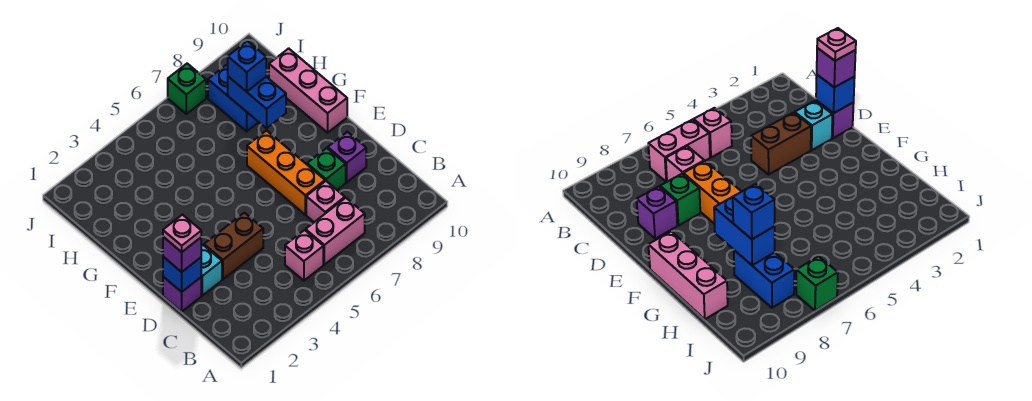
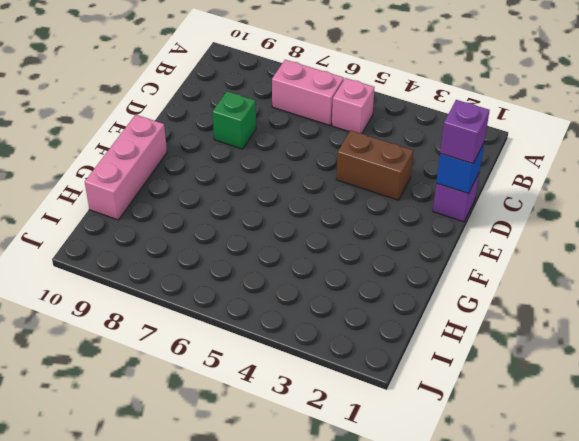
none -> pink brick C7 level 1
none -> cyan brick D2 level 1
none -> orange brick D7:F7 level 1

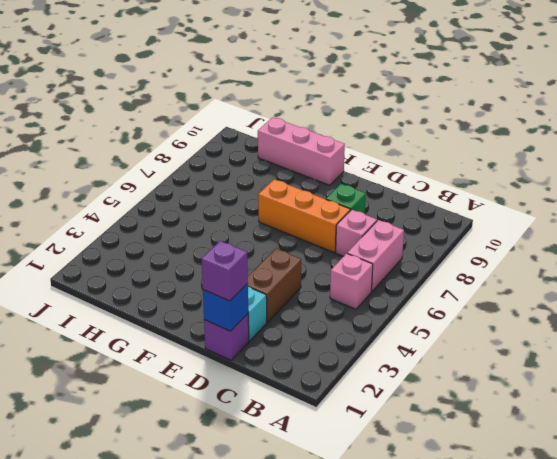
none -> purple brick D9 level 1
none -> blue brick H8:I8 level 1
none -> green brick J7 level 1

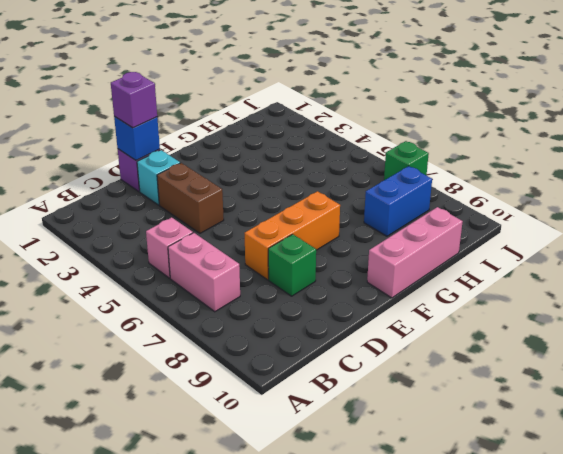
none -> pink brick C7 level 1
none -> purple brick D9 level 1
none -> blue brick G8:H8 level 2

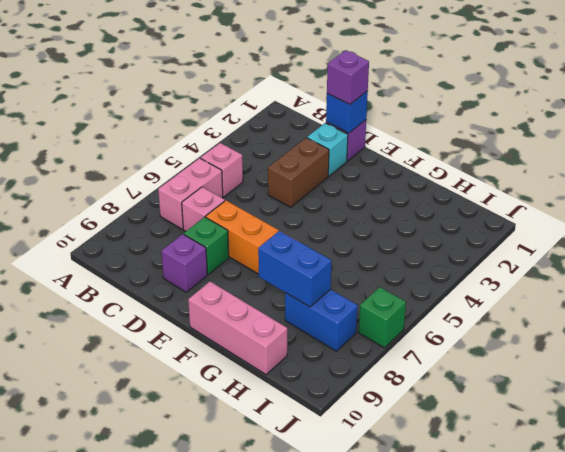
none -> blue brick H8 level 3
none -> pink plate D1 level 4

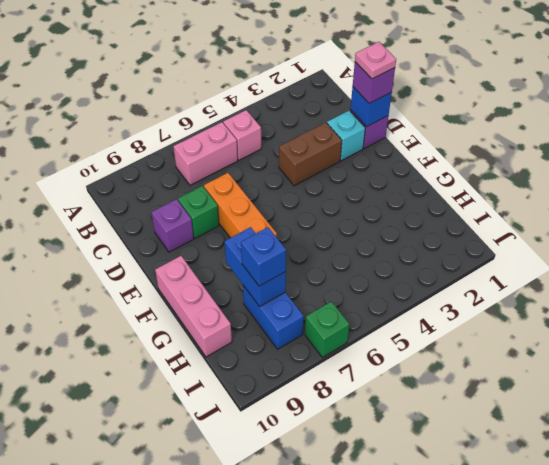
none -> pink brick C7 level 1

